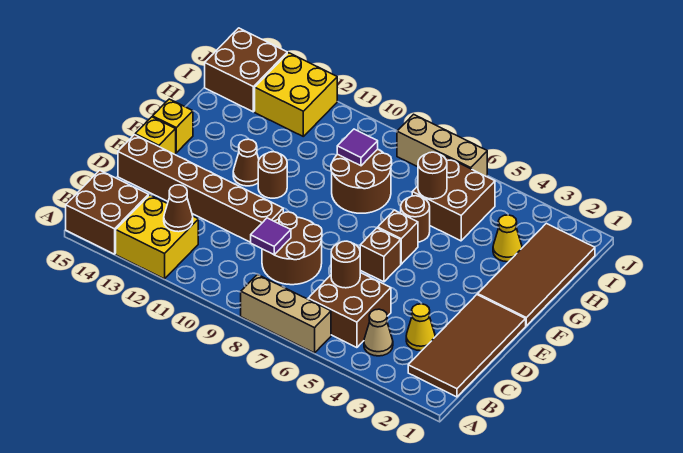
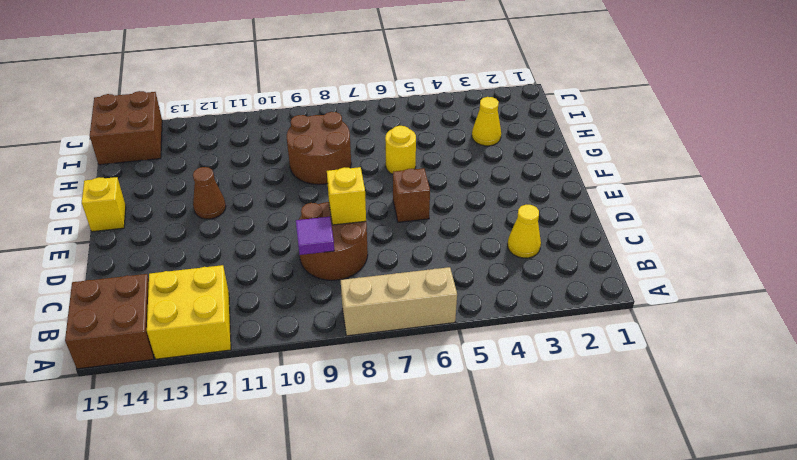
yellow brick D8 level 2 -> yellow brick E15 level 1
yellow round brick G6 level 1 -> brown round brick G6 level 1
none -> brown tile B1:E2 level 1
none -> tan cone B4 level 1
none -> brown brick B5:C6 level 1

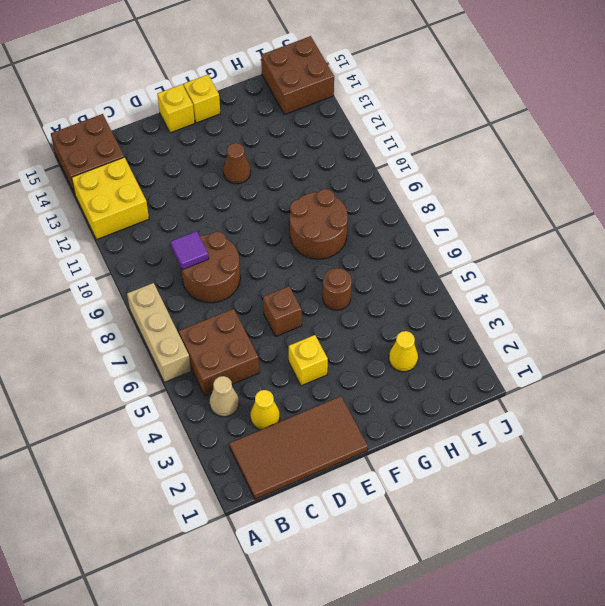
yellow brick E4 level 1 -> none
none -> brown brick D10:D15 level 1
none -> brown tile F1:I2 level 1
none -> brown brick F6 level 1

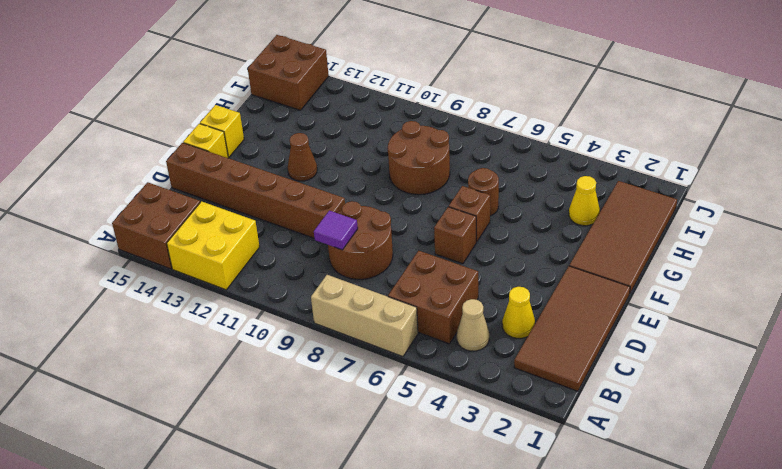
none -> brown round brick F11 level 1
none -> brown brick H5:I6 level 1
none -> yellow brick I12:J13 level 1

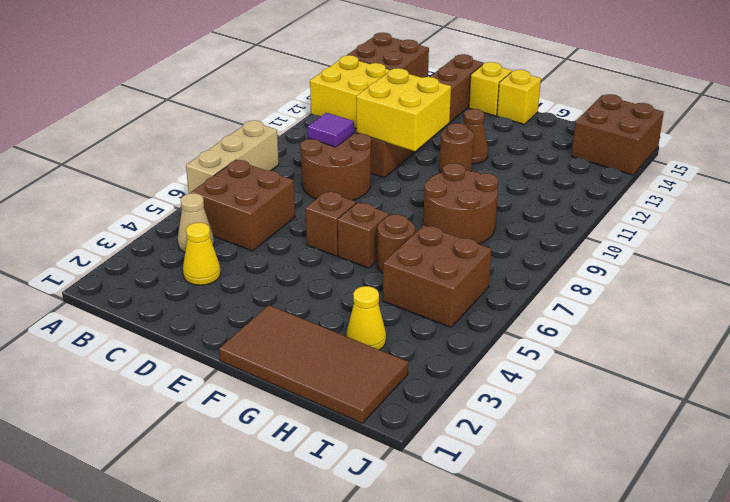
yellow brick D10:E11 level 2 -> yellow brick I12:J13 level 1
none -> brown tile B1:E2 level 1
none -> tan brick J6:J8 level 1
none -> brown cone B12 level 2

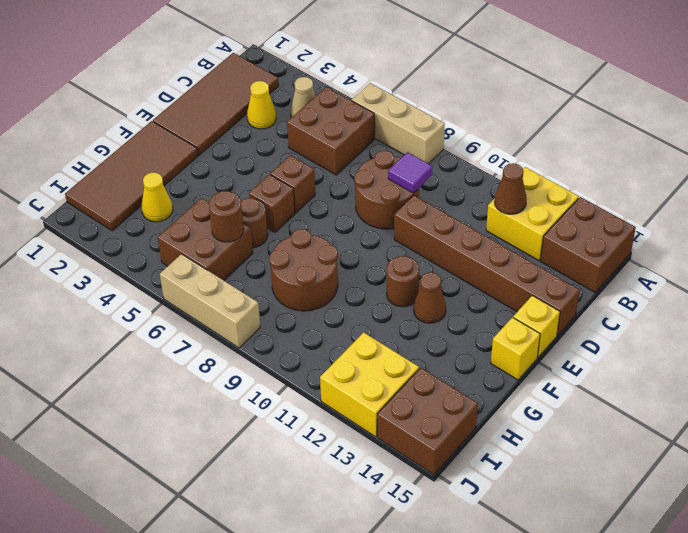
none -> brown round brick C6 level 2
none -> purple tile H9 level 2

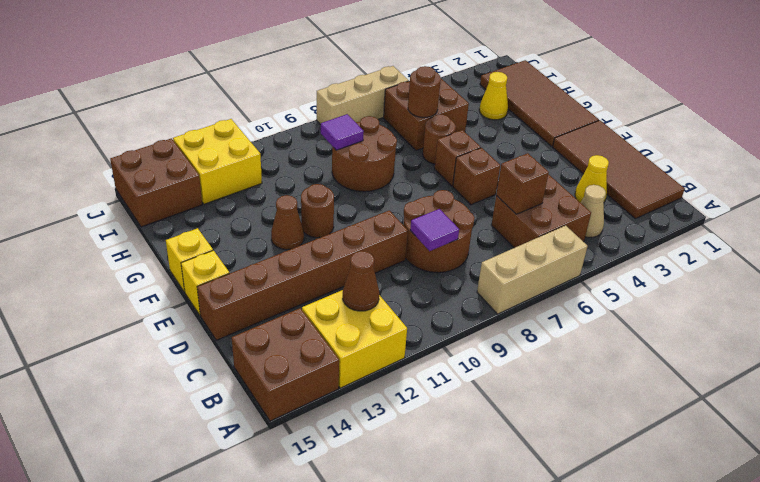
brown brick C6 level 2 -> brown round brick C6 level 2

